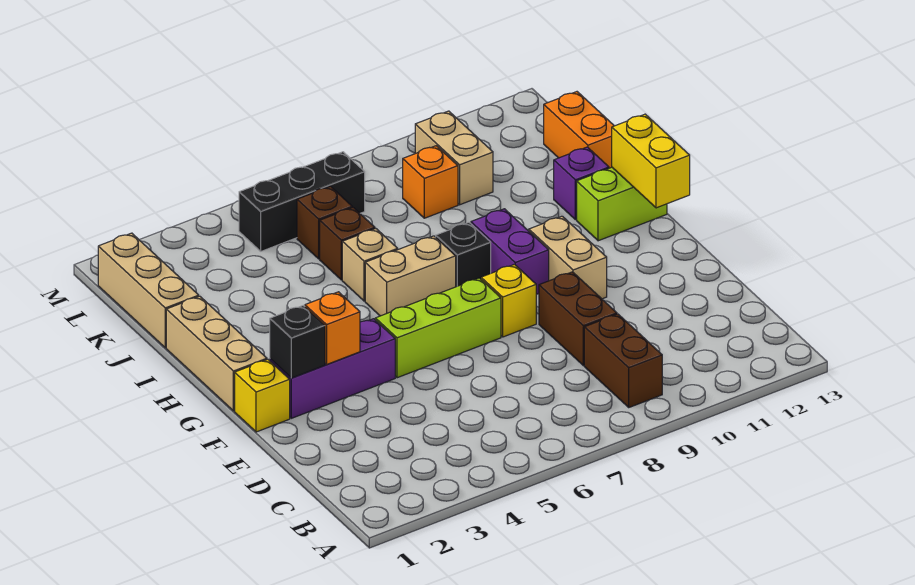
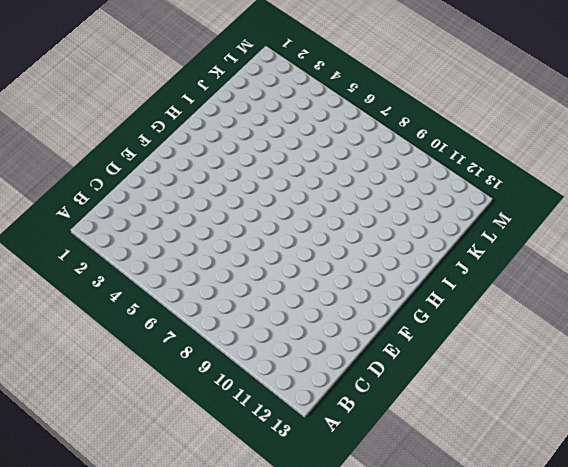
none -> brown brick B9:C9 level 1
none -> brown brick D9:E9 level 1
none -> yellow brick F1 level 1

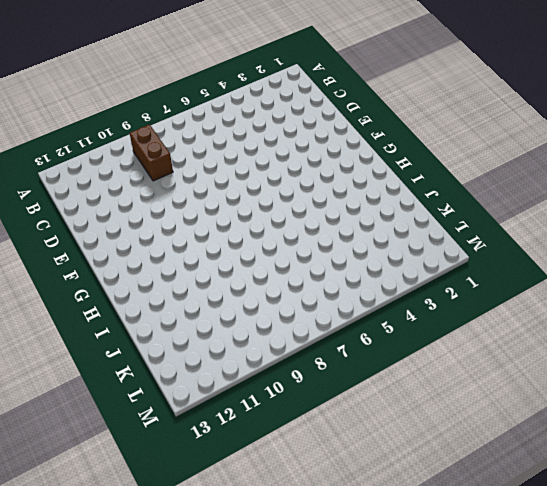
none -> brown brick D9:E9 level 1
none -> yellow brick F1 level 1
none -> purple brick F2:F4 level 1

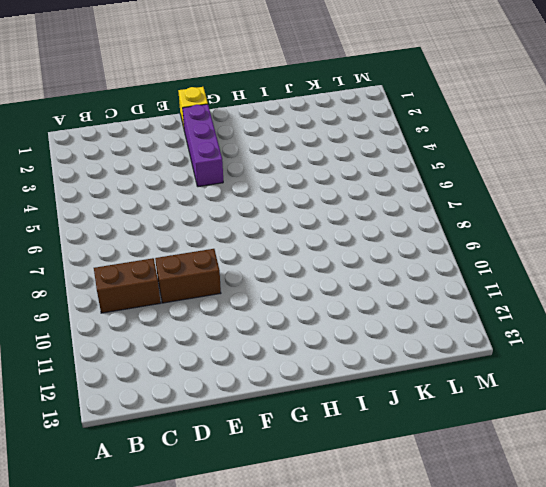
none -> lime brick F5:F7 level 1
none -> yellow brick F8 level 1
none -> tan brick F10:G10 level 1

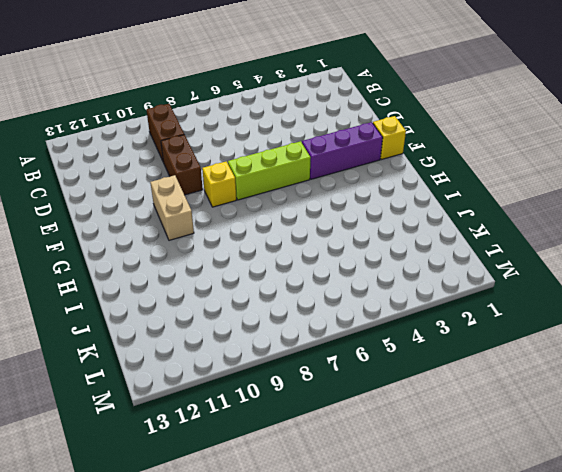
none -> tan brick G1:I1 level 1
none -> purple brick G9:H9 level 1
none -> tan brick H6:H7 level 1

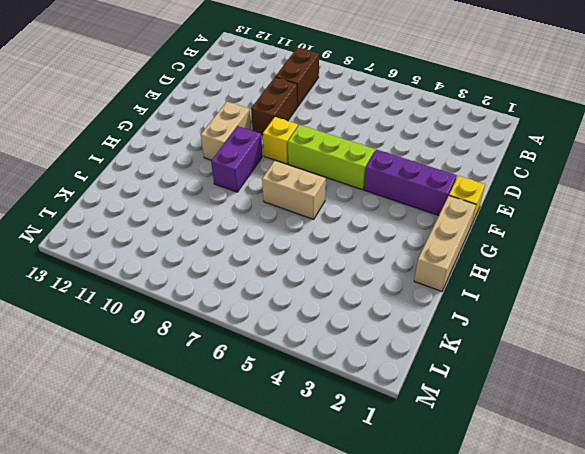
none -> black brick H8 level 1
none -> lime brick H12:H13 level 1
none -> tan brick I6 level 1

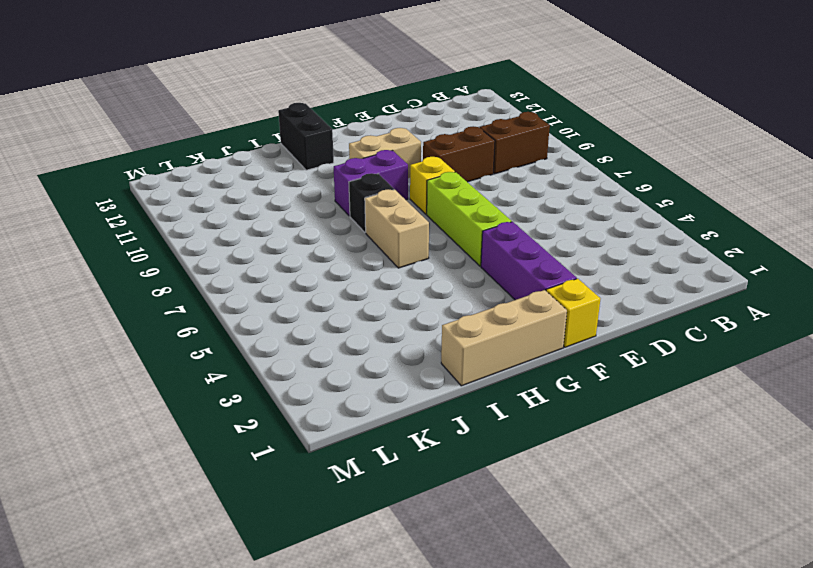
black brick H12:H13 level 1 -> lime brick H12:H13 level 1
none -> tan brick I6 level 1
none -> purple brick I12 level 1
none -> tan brick J1:L1 level 1

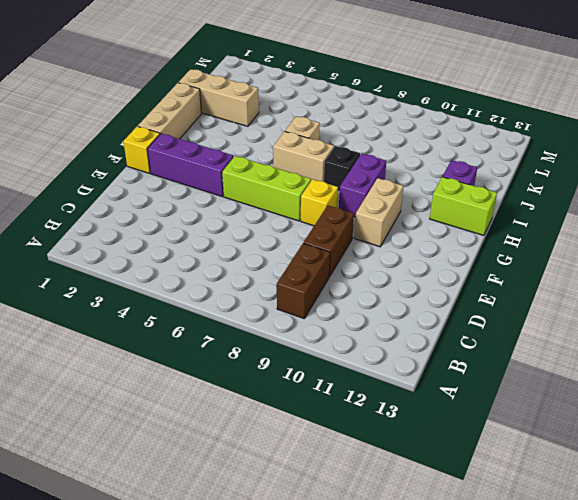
tan brick J1:J3 level 1 -> tan brick J1:L1 level 1
none -> brown brick J6 level 1
none -> orange brick J13:K13 level 1
none -> brown brick K6 level 1

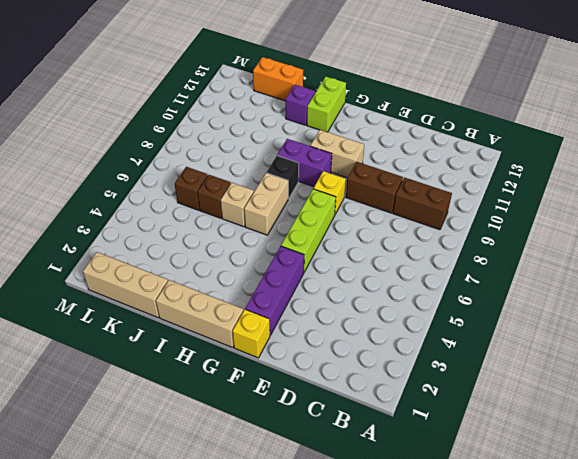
none -> orange brick K9 level 1
none -> tan brick K10:L10 level 1
none -> black brick L5:L7 level 1

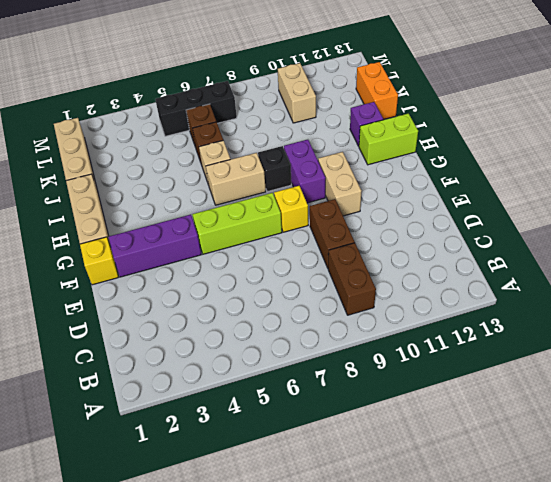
none -> orange brick K9 level 1
none -> black brick F2 level 2
none -> orange brick F3 level 2

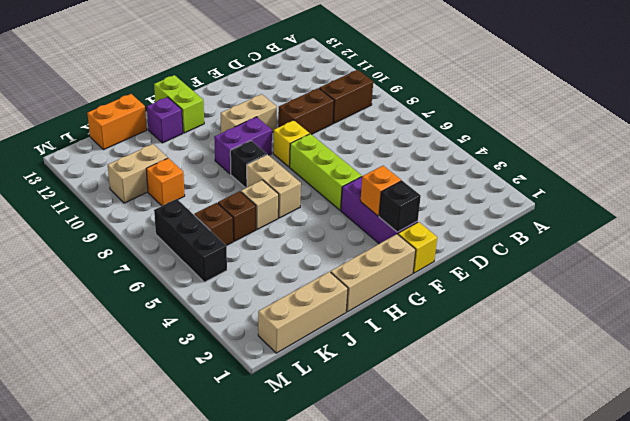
none -> yellow brick G13:H13 level 2

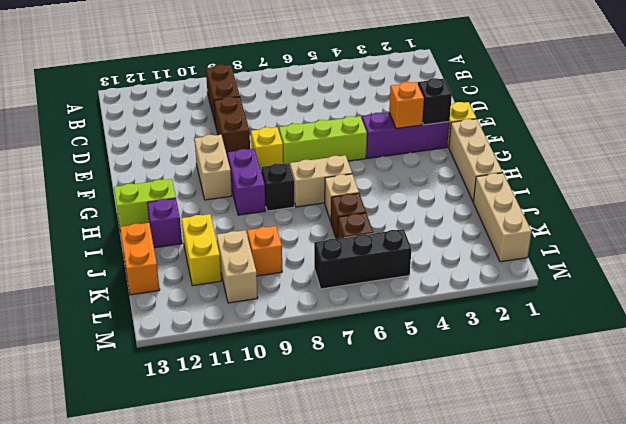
yellow brick J11:K11 level 1 -> yellow brick G13:H13 level 2

